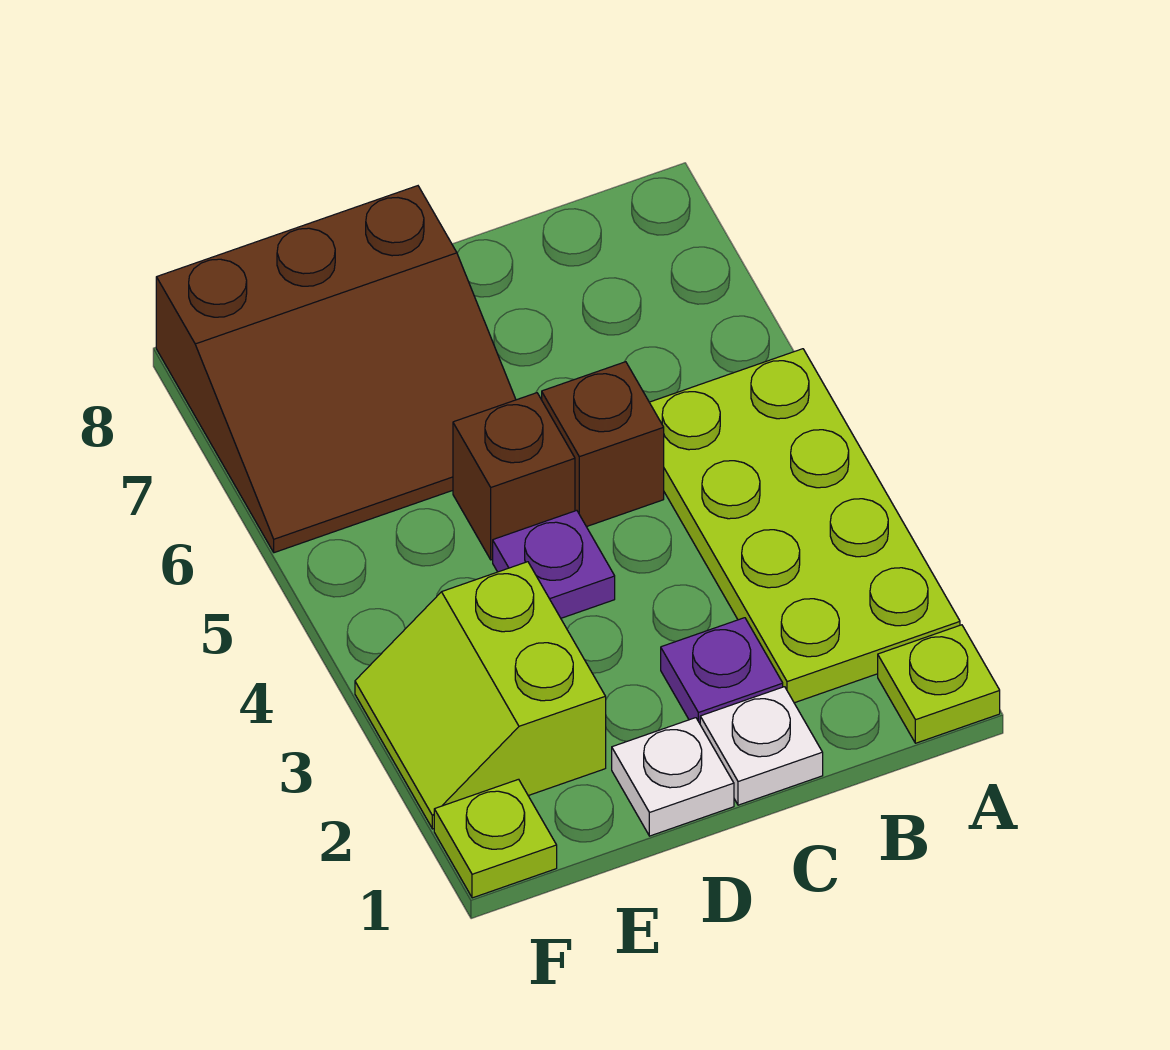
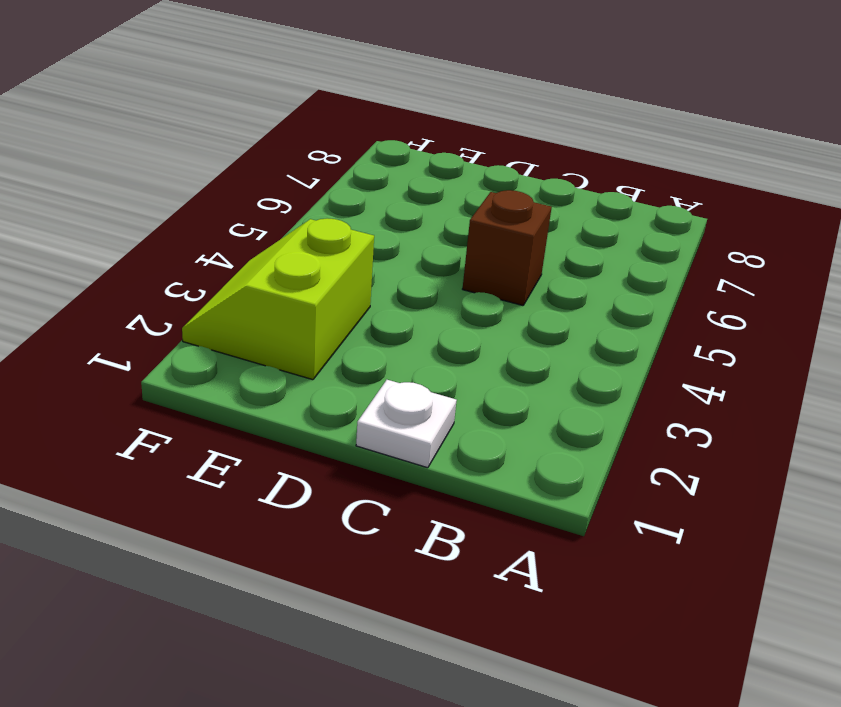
none -> lime plate A1 level 1
none -> lime plate A2:B5 level 1

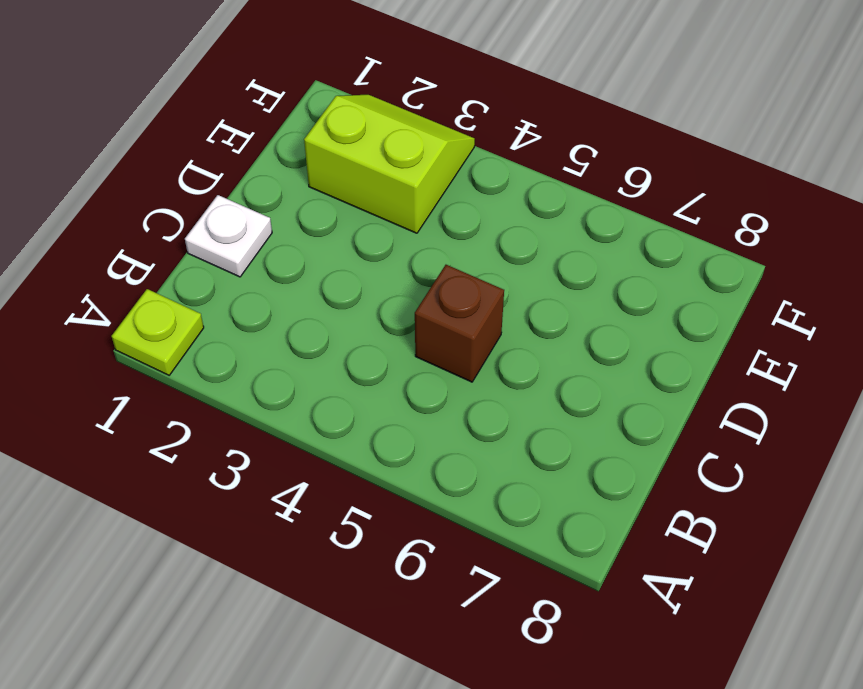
none -> lime plate A2:B5 level 1
none -> purple plate C2 level 1

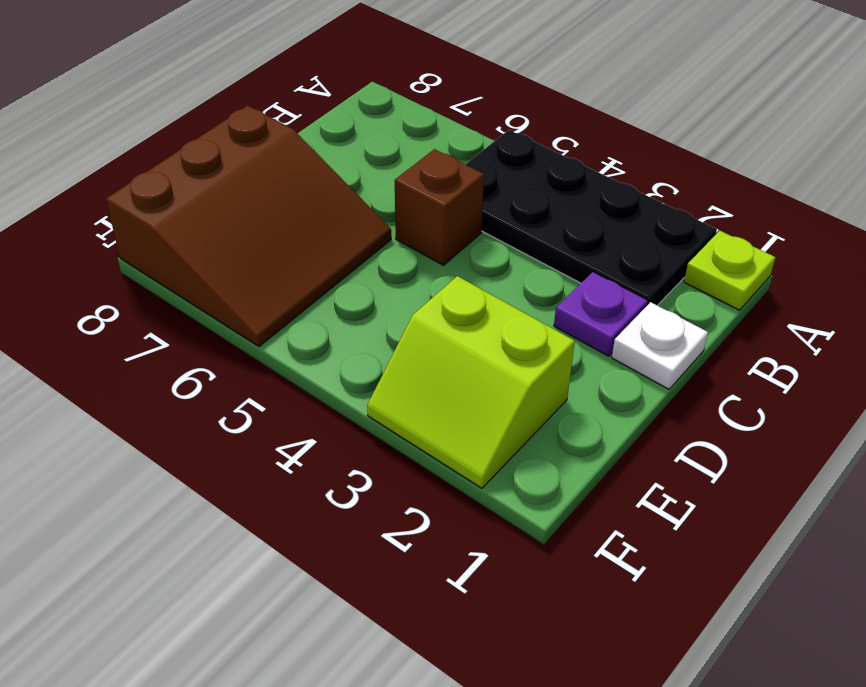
black plate A2:B5 level 1 -> lime plate A2:B5 level 1
none -> white plate D1 level 1
none -> purple plate D4 level 1

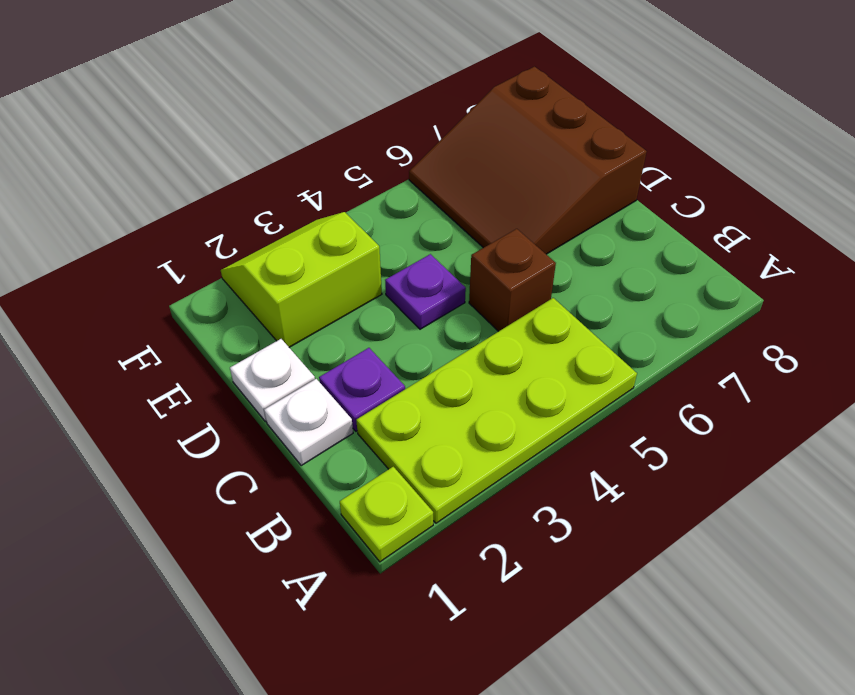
none -> brown brick D5 level 1
none -> lime plate F1 level 1

